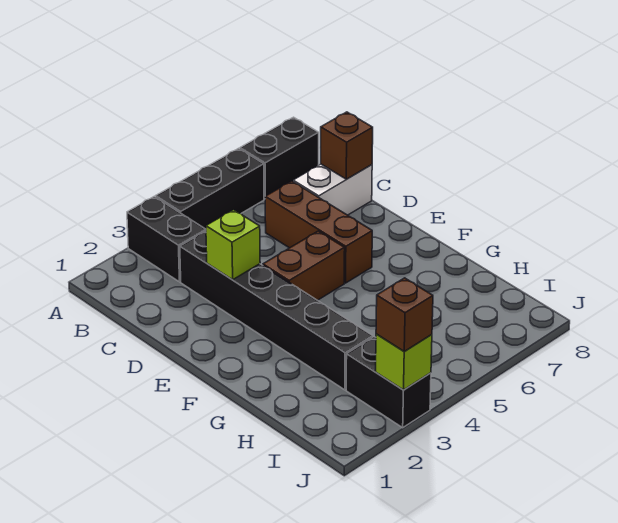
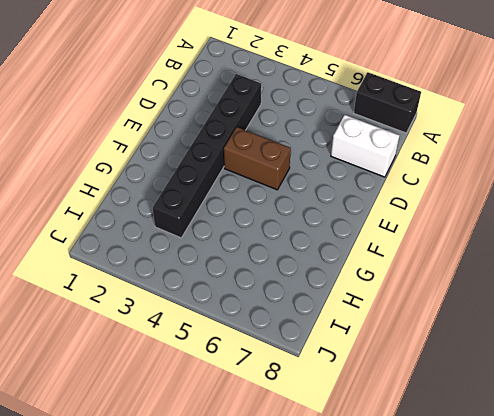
none -> black brick A3:B3 level 1
none -> black brick A4:A6 level 1
none -> brown brick C6:E6 level 1

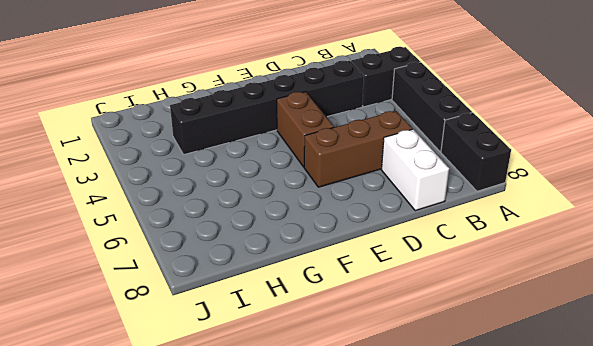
none -> black brick I3:J3 level 1
none -> brown brick C8 level 2
none -> lime brick D3 level 2

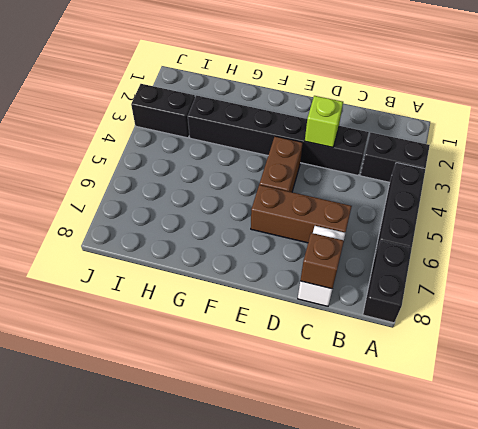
none -> lime brick J3 level 2
none -> brown brick J3 level 3

